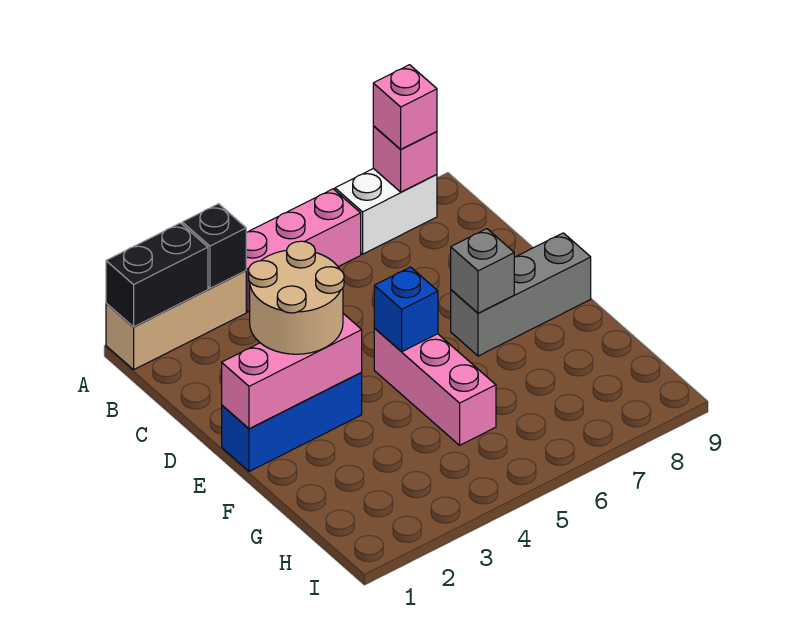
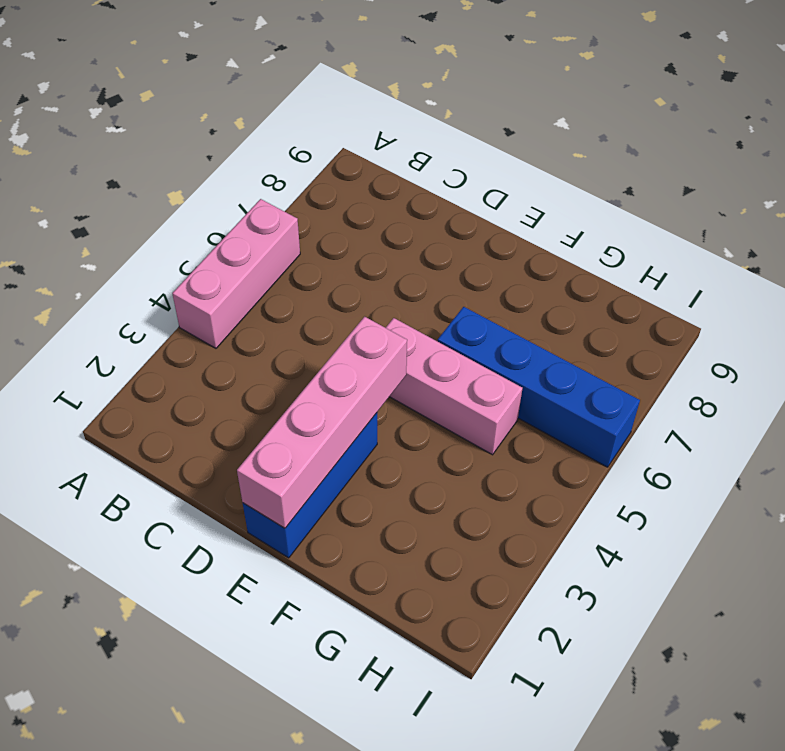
pink brick E1:E4 level 2 -> pink brick E1:E3 level 2
blue brick F6:I6 level 1 -> none
none -> tan brick A1:A3 level 1
none -> white brick A7:A8 level 1
none -> grey brick E7:E9 level 1

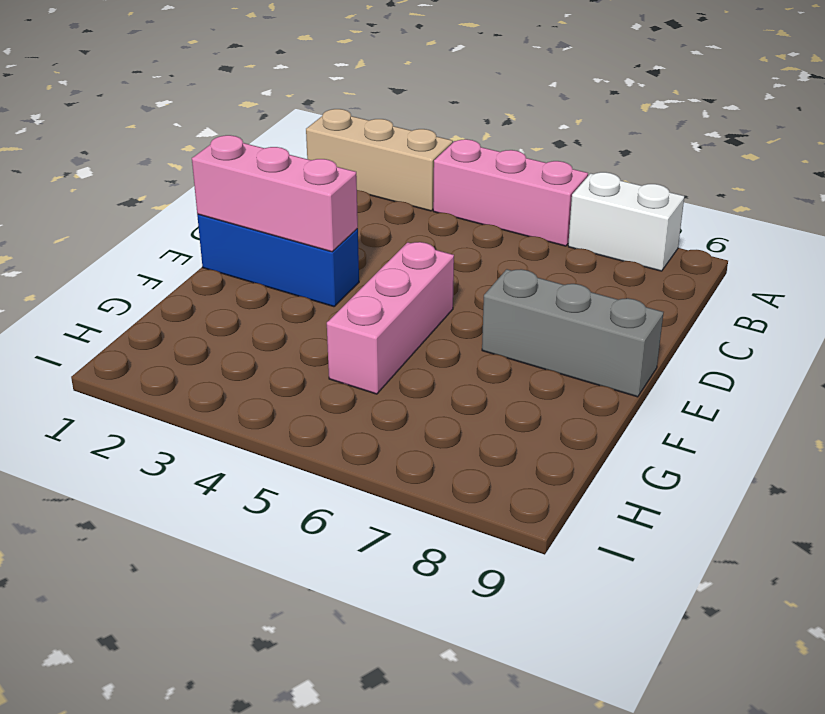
none -> black brick A1:A2 level 2
none -> black brick A3 level 2
none -> pink brick A8 level 2

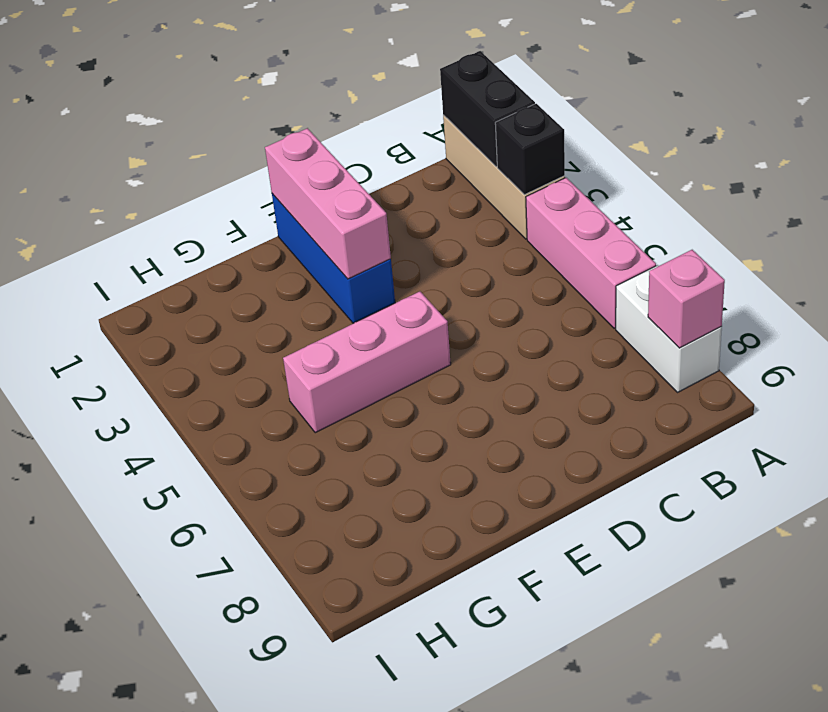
none -> grey brick E7:E9 level 1
none -> blue brick E5 level 2
none -> grey brick E7 level 2

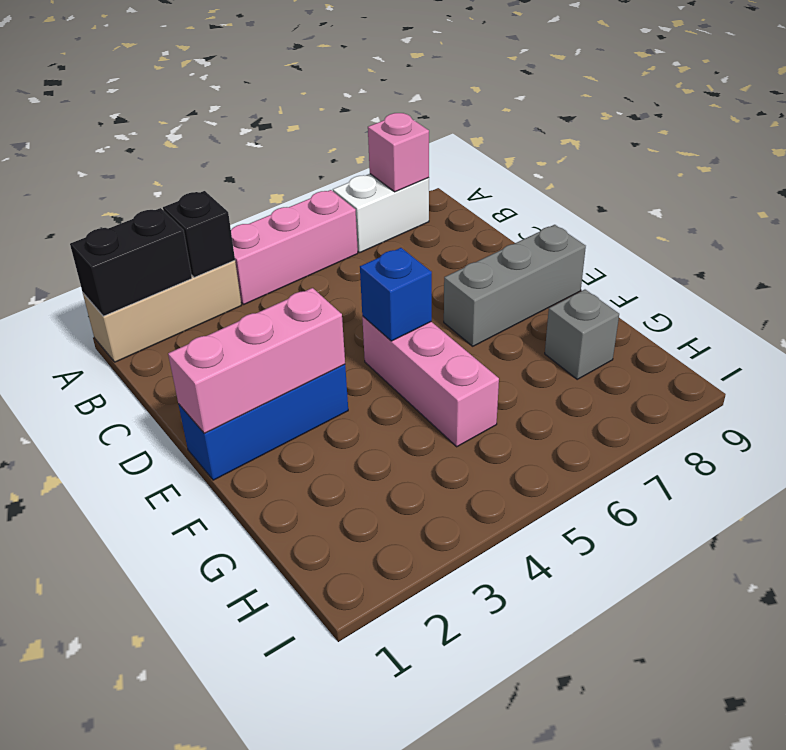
grey brick G8 level 1 -> grey brick E7 level 2
none -> pink brick A8 level 3
none -> tan round brick D2:E3 level 3

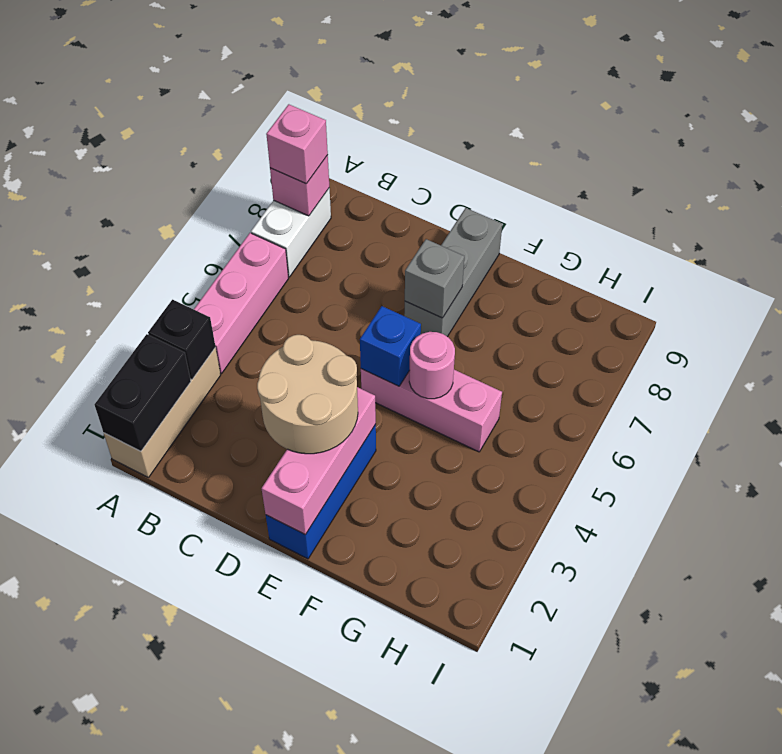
pink round brick F5 level 2 -> none

